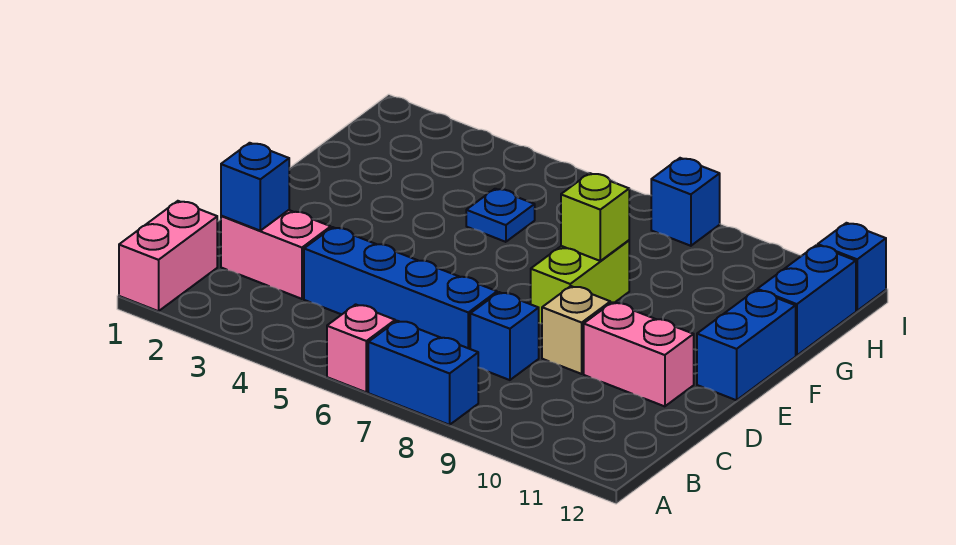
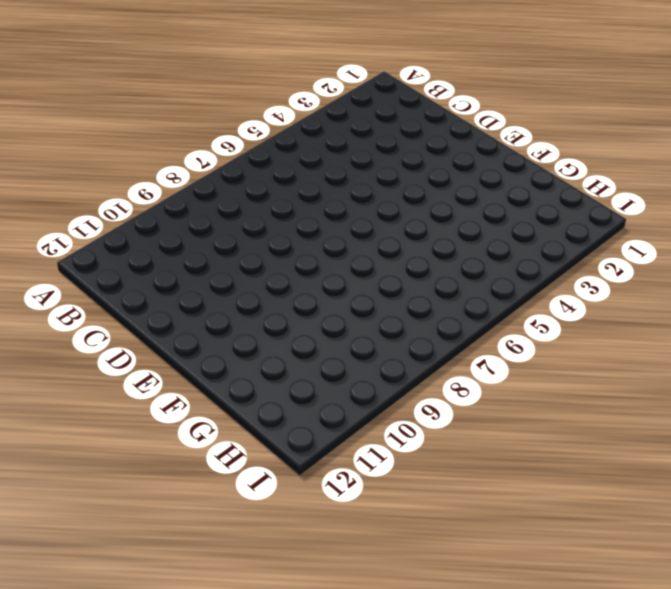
none -> pink brick A1:B1 level 1
none -> pink brick A6 level 1
none -> blue brick A7:A8 level 1

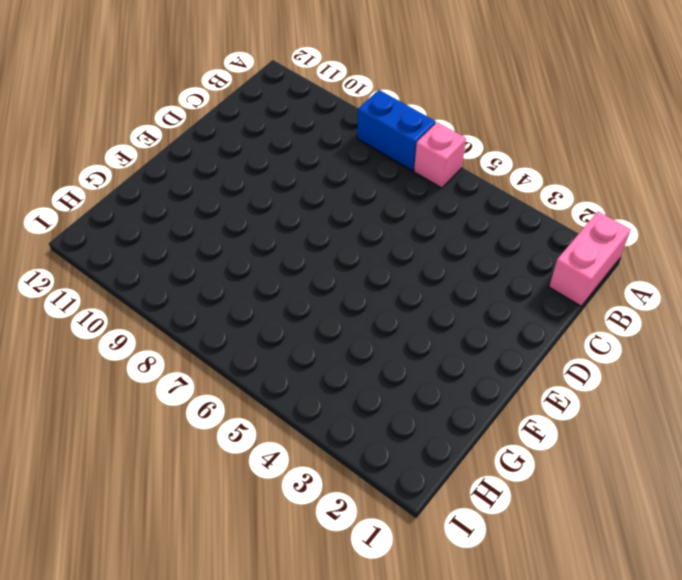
none -> pink brick C2:C3 level 1
none -> blue brick C4:C7 level 1
none -> blue brick C8 level 1

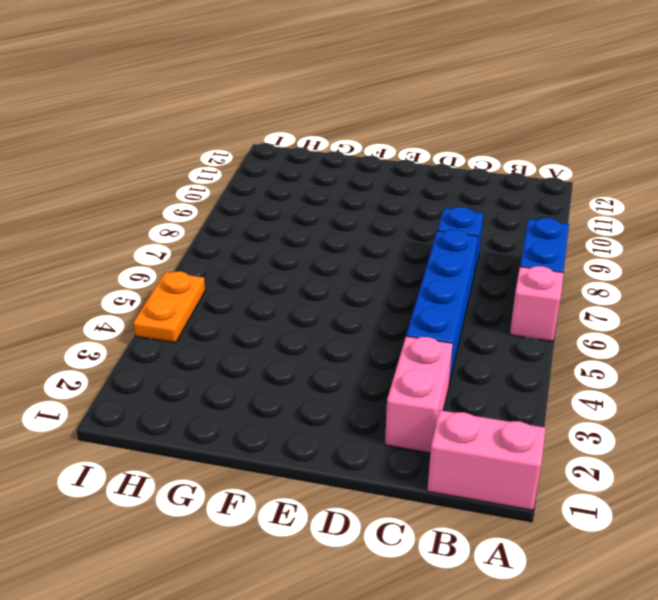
orange plate I4:I5 level 1 -> none
none -> tan brick D9 level 1
none -> pink brick D10:D11 level 1
none -> lime brick E8:F8 level 1

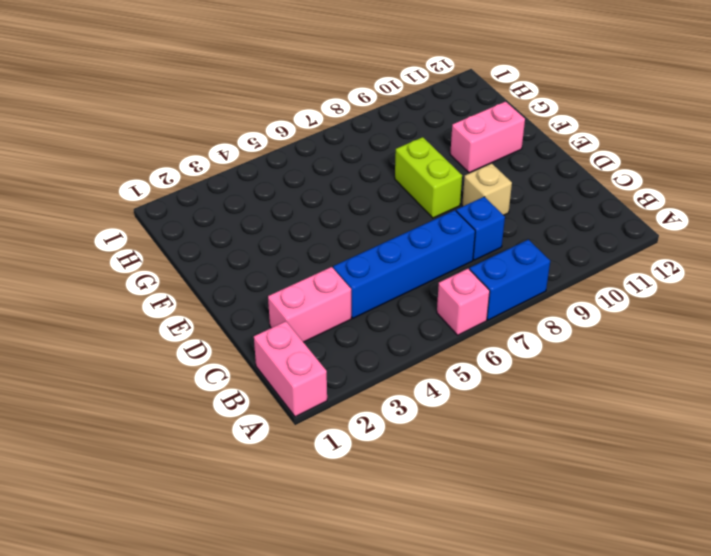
pink brick F10:F11 level 1 -> pink brick D10:D11 level 1
none -> blue brick E12:F12 level 1
none -> blue plate G5 level 1
none -> blue brick G12:H12 level 1

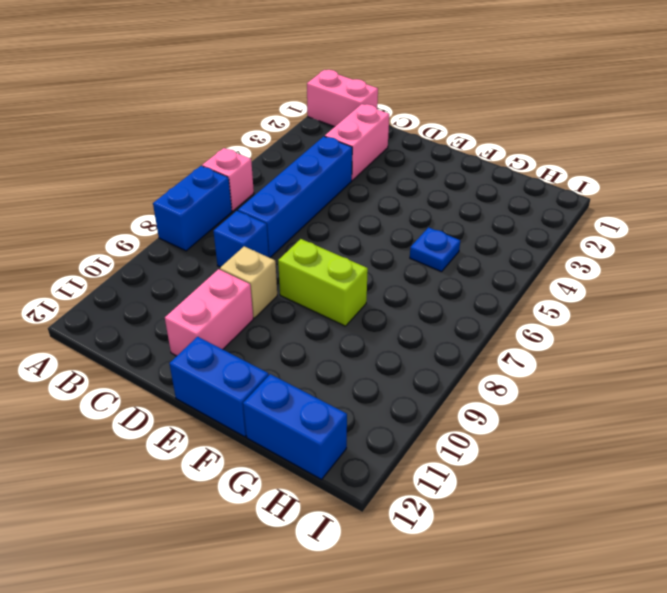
none -> blue brick I8 level 1
none -> blue brick I12 level 1
none -> blue brick C2 level 2

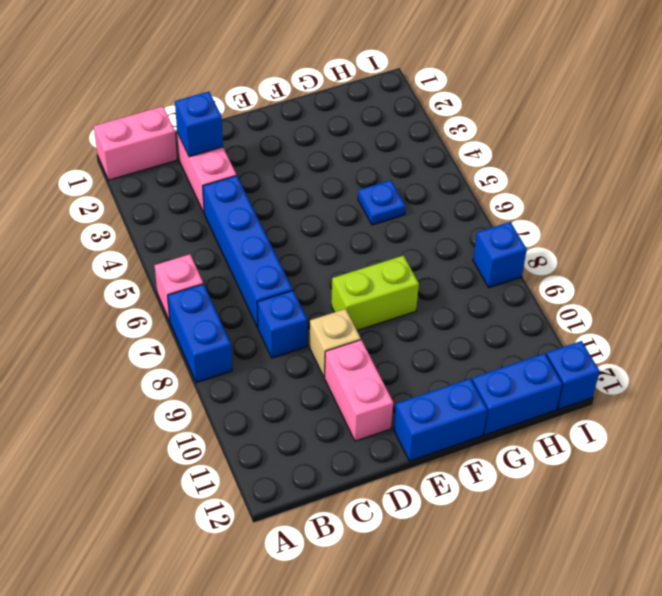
none -> lime brick F8 level 2

